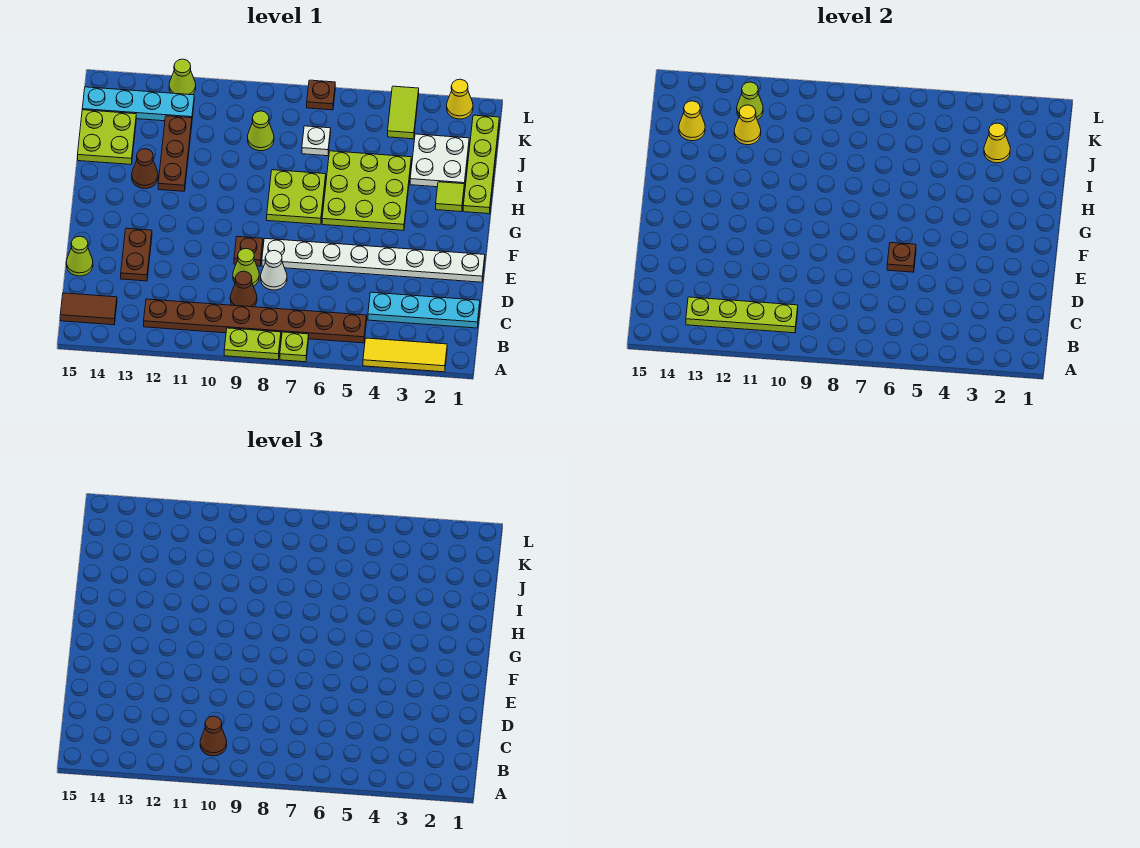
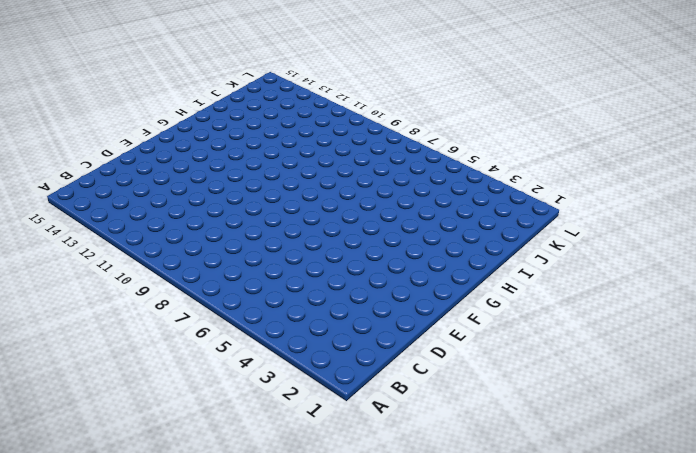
none -> yellow tile A2:A4 level 1
none -> lime plate A7 level 1
none -> lime plate A8:A9 level 1
none -> brown plate B5:B12 level 1

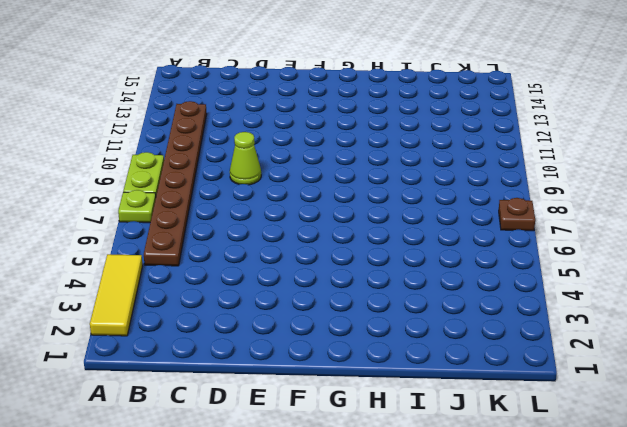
none -> brown tile B14:B15 level 1
none -> cyan plate C1:C4 level 1
none -> brown cone C9 level 1
none -> white cone D8 level 1

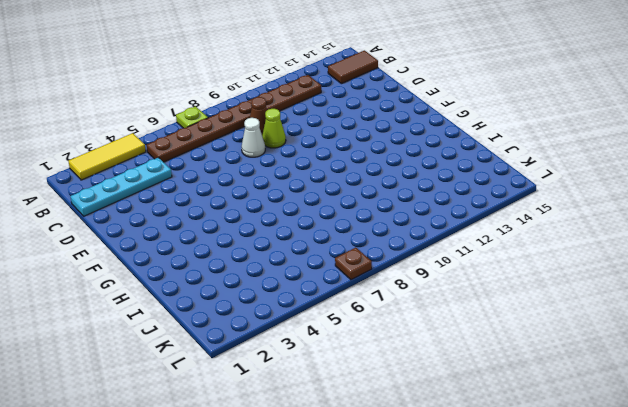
none -> lime plate A8:A9 level 1
none -> brown plate D13:E13 level 1
none -> lime cone D15 level 1
none -> white plate E1:E8 level 1

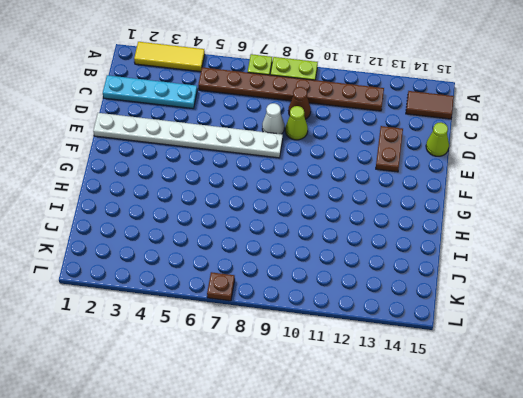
none -> brown plate E9 level 1
none -> lime plate G4:I6 level 1
none -> lime plate G7:H8 level 1
none -> lime plate H1:K1 level 1

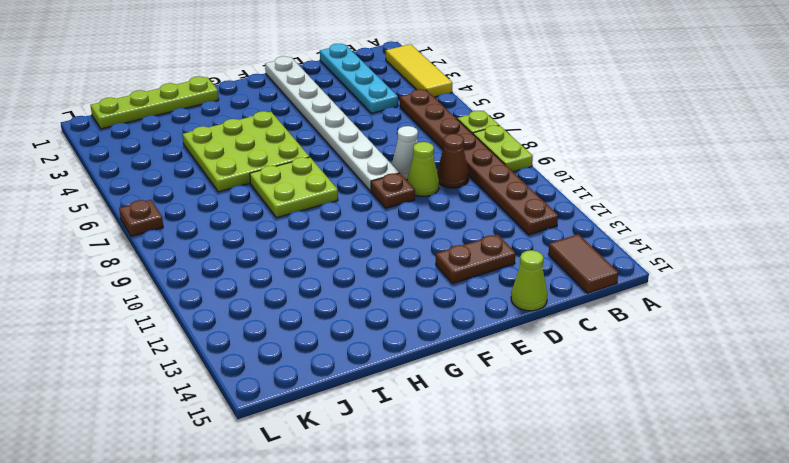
none -> lime tile H2 level 1
none -> brown plate H12:J12 level 1
none -> brown cone H13 level 1
none -> white plate I2:J3 level 1

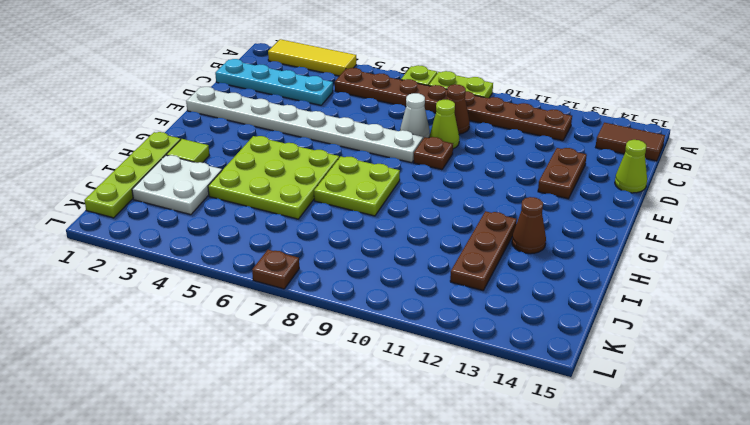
none -> lime plate I14:J15 level 1
none -> white plate J7 level 1
none -> lime cone J9 level 1
none -> lime tile K4:L4 level 1

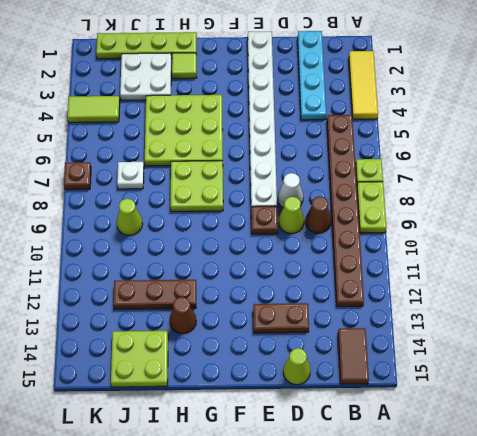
none -> cyan plate K12:K15 level 1
none -> yellow cone L2 level 1
none -> lime cone L12 level 1
none -> lime plate B10:B13 level 2

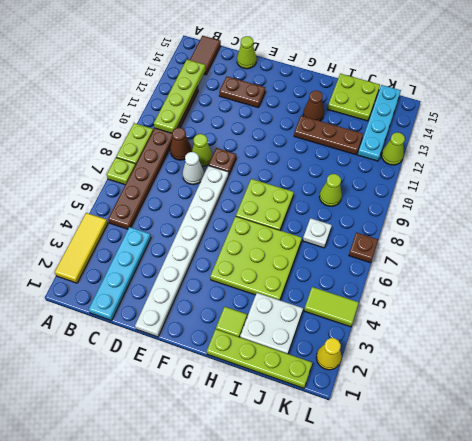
none -> brown plate E6 level 2
none -> yellow cone J3 level 2
none -> yellow cone J12 level 2
none -> yellow cone J14 level 2

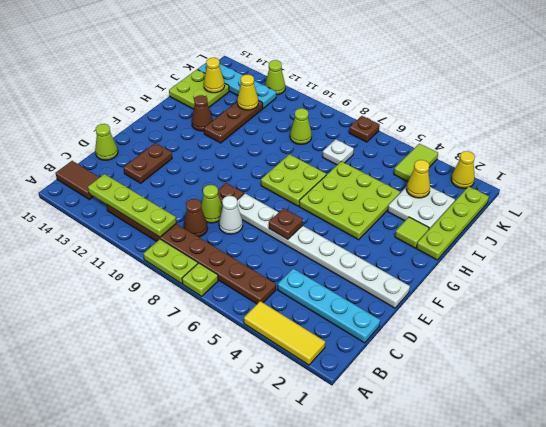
none -> lime cone K12 level 2
none -> brown cone B10 level 3

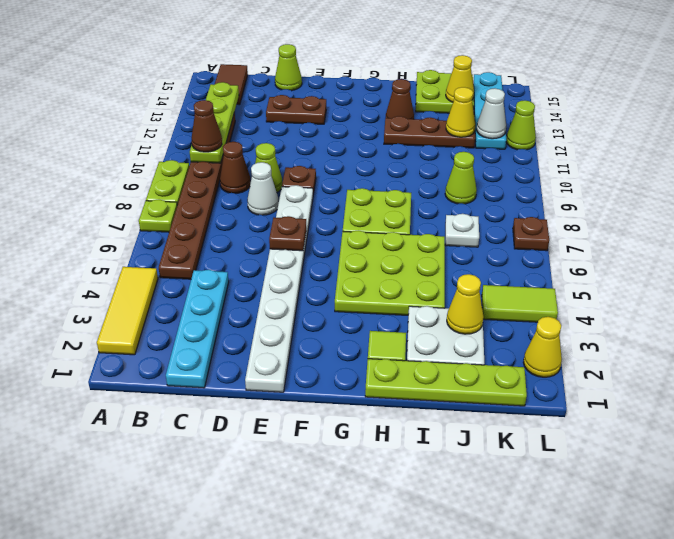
white cone K12 level 2 -> lime cone K12 level 2

